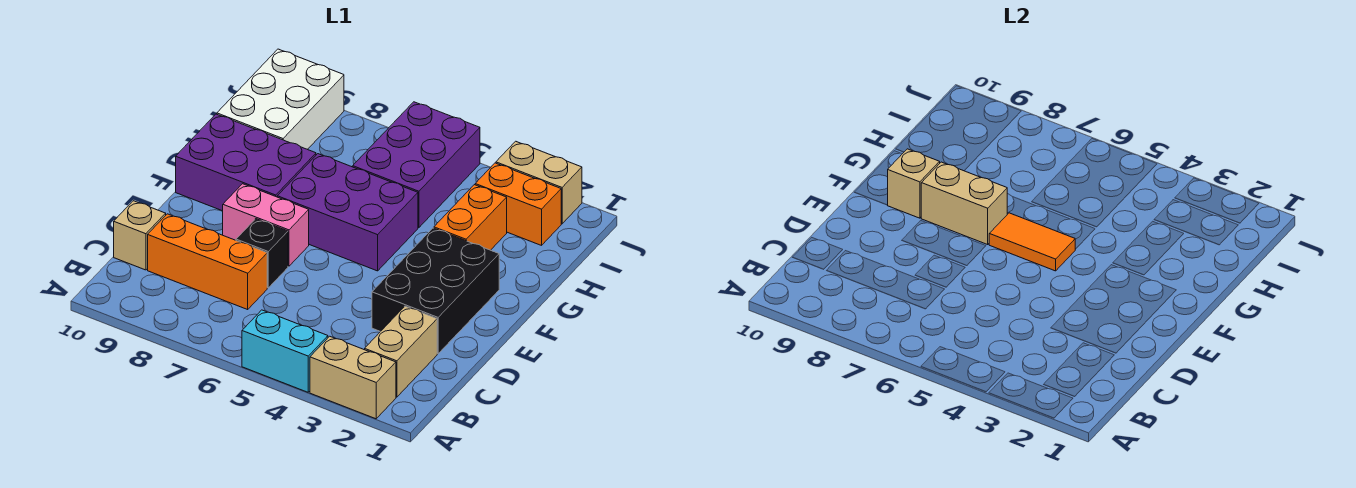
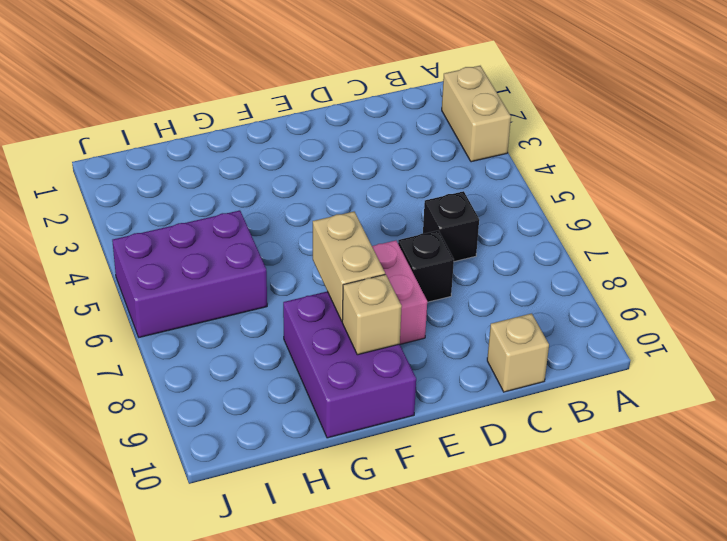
black brick C6 level 1 -> none
none -> cyan brick A4:A5 level 1
none -> tan brick B2:C2 level 1
none -> orange brick C7:C9 level 1

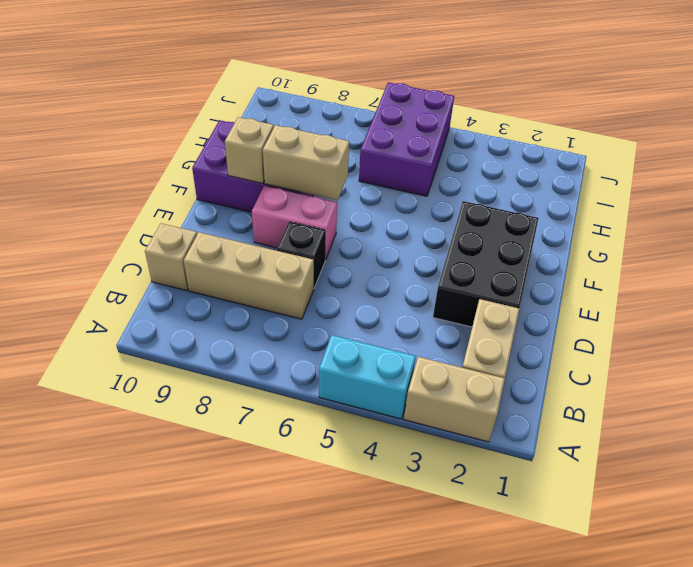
tan brick C7:C9 level 1 -> orange brick C7:C9 level 1
none -> purple brick F5:G7 level 1
none -> orange brick G3:H3 level 1
none -> white brick H9:J10 level 1

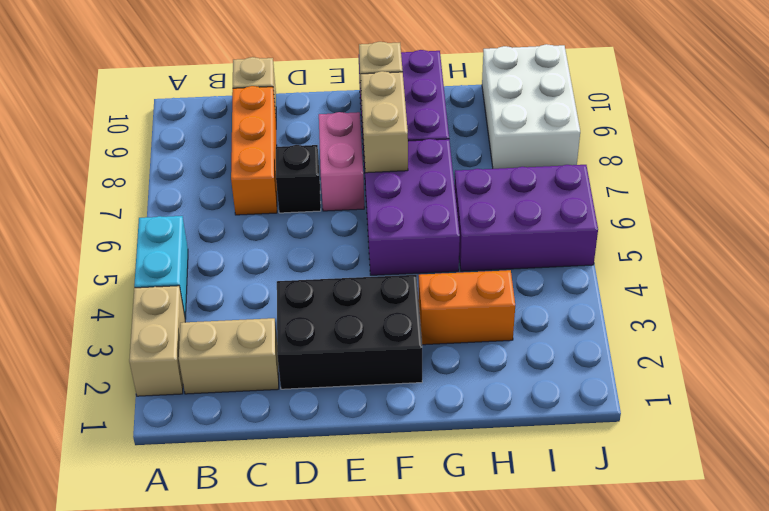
white brick I8:J10 level 1 -> white brick H9:J10 level 1
none -> orange brick I2:I3 level 1
none -> tan brick J2:J3 level 1
none -> orange tile F5:F6 level 2

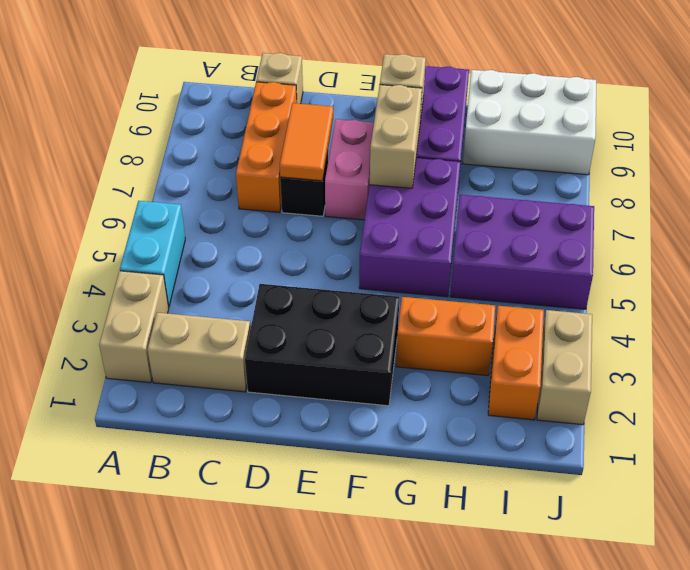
orange tile D7:D8 level 2 -> orange tile F5:F6 level 2

